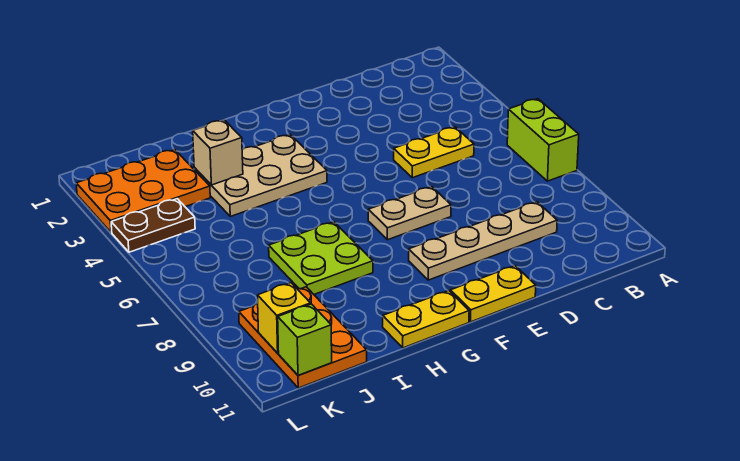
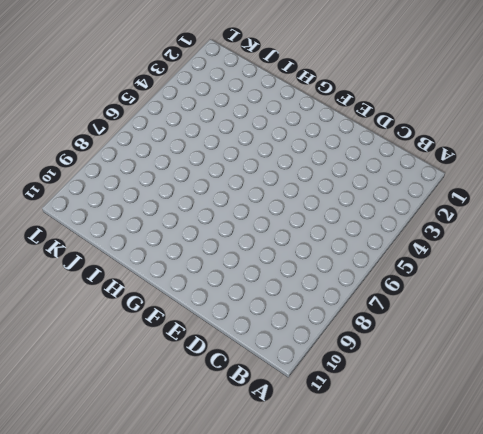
none -> lime brick A6:A7 level 1
none -> yellow plate C5:D5 level 1
none -> tan plate C9:F9 level 1

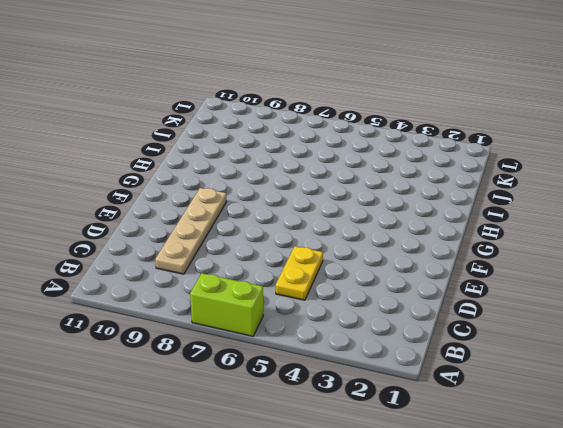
none -> tan plate E7:F7 level 1
none -> yellow plate E11:F11 level 1
none -> tan plate G3:I4 level 1

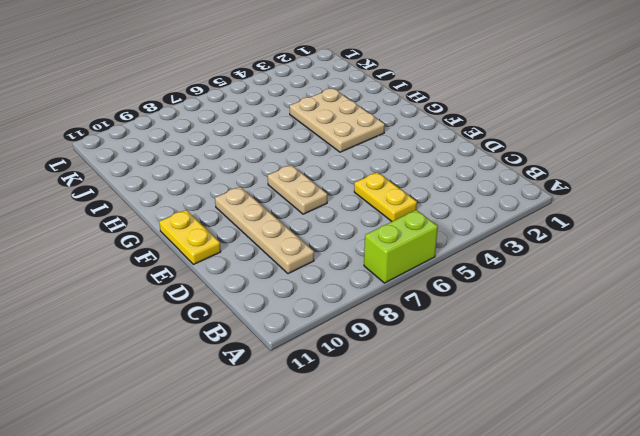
none -> yellow plate G11:H11 level 1
none -> lime plate H7:I8 level 1
none -> orange plate J2:L3 level 1

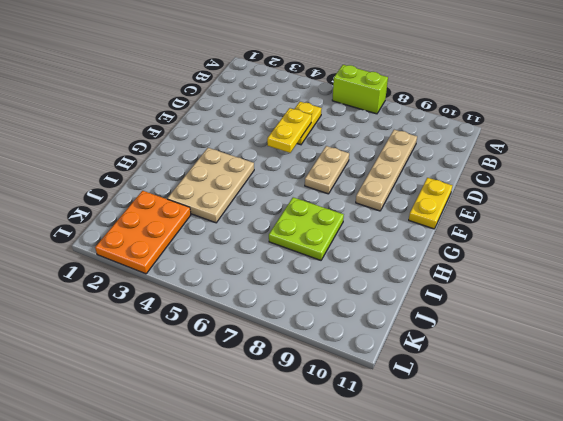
yellow plate D5:E5 level 2 -> yellow plate G11:H11 level 1
none -> orange plate J9:K11 level 1
none -> brown plate K4:L4 level 1
none -> tan brick I3 level 2

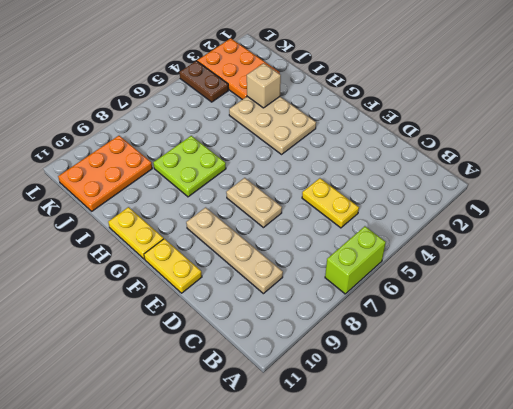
none -> yellow brick K10 level 2
none -> lime brick K11 level 2

